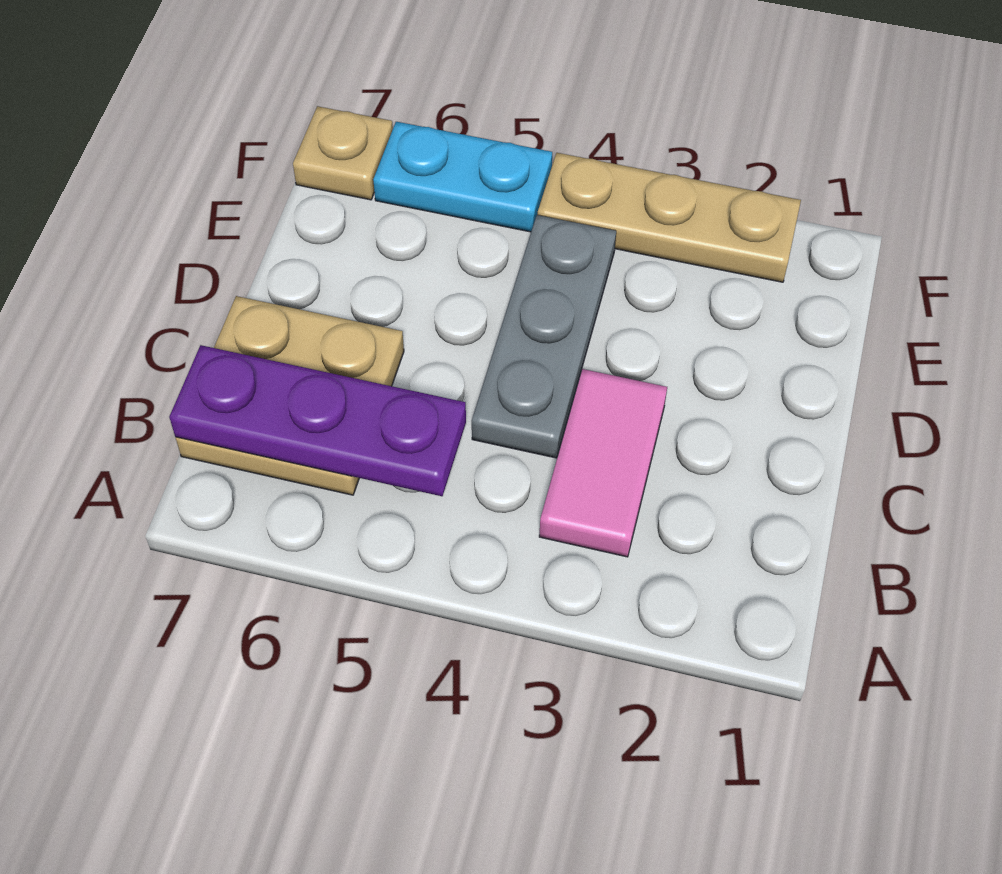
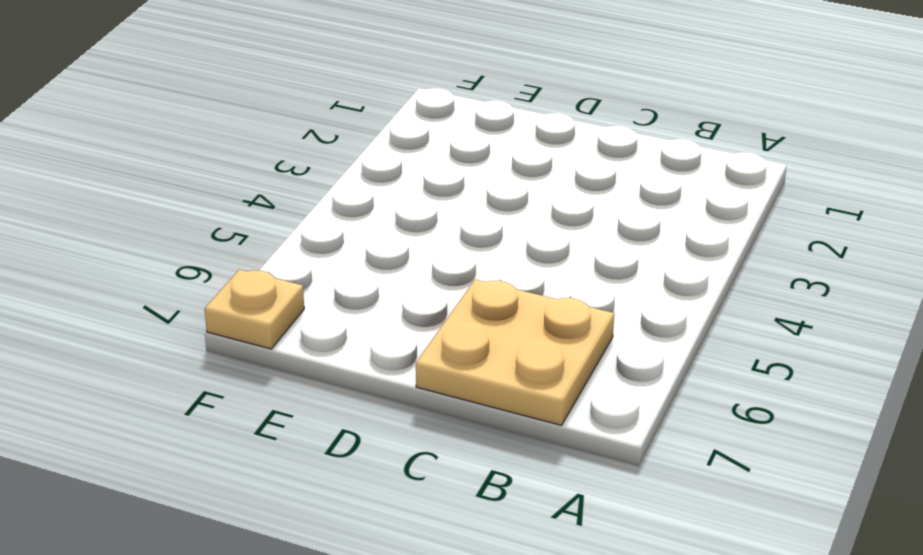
none -> pink tile B3:C3 level 1
none -> grey plate C4:E4 level 1

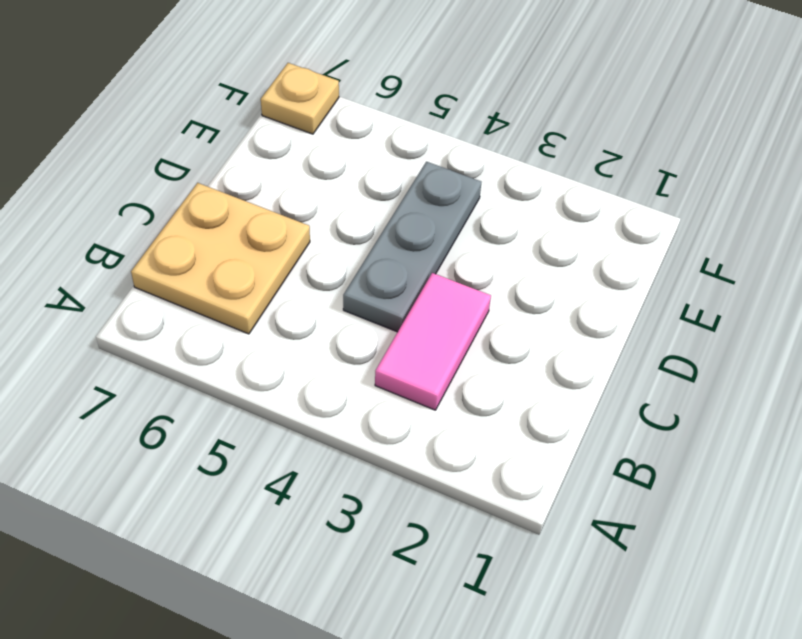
none -> tan plate F2:F4 level 1
none -> cyan plate F5:F6 level 1

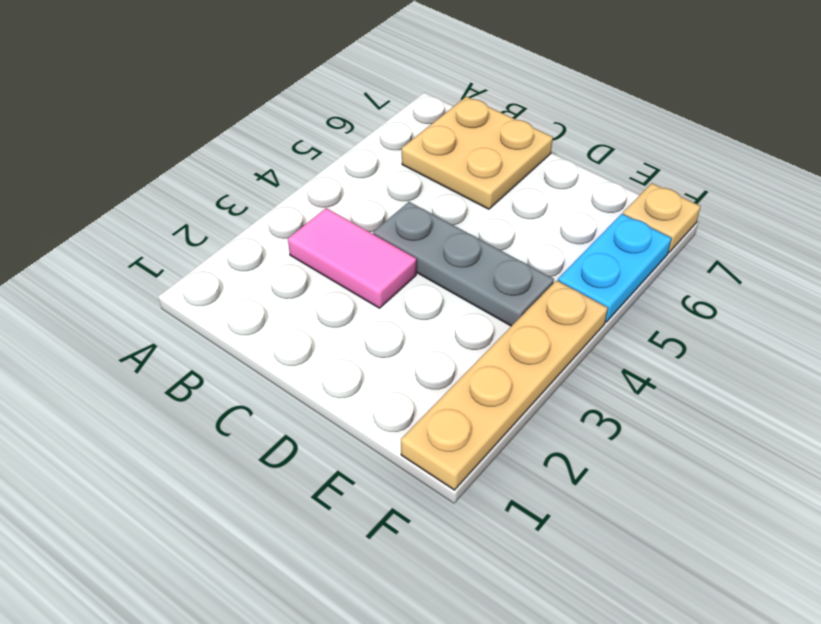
tan plate F1:F4 level 1 -> tan plate F2:F4 level 1
none -> purple plate B5:B7 level 2

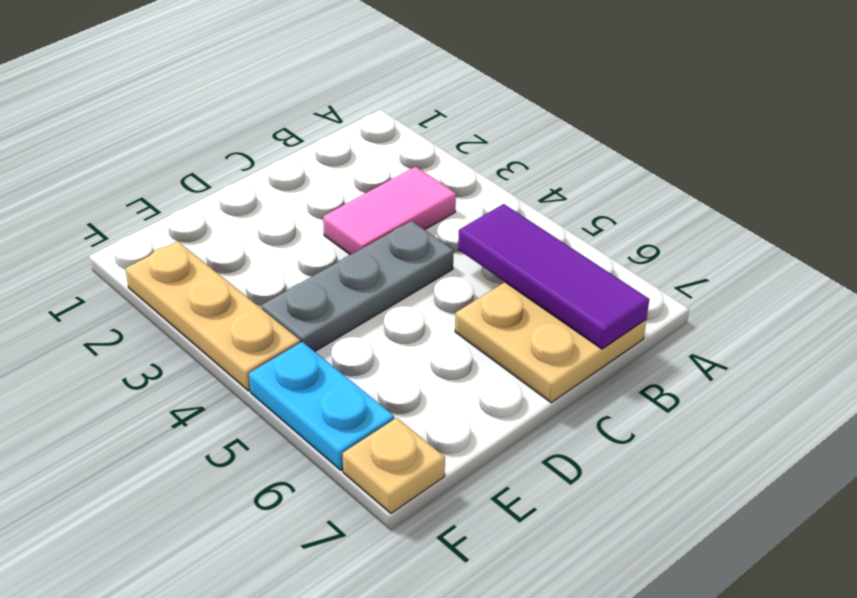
purple tile B5:B7 level 2 -> purple plate B5:B7 level 2

